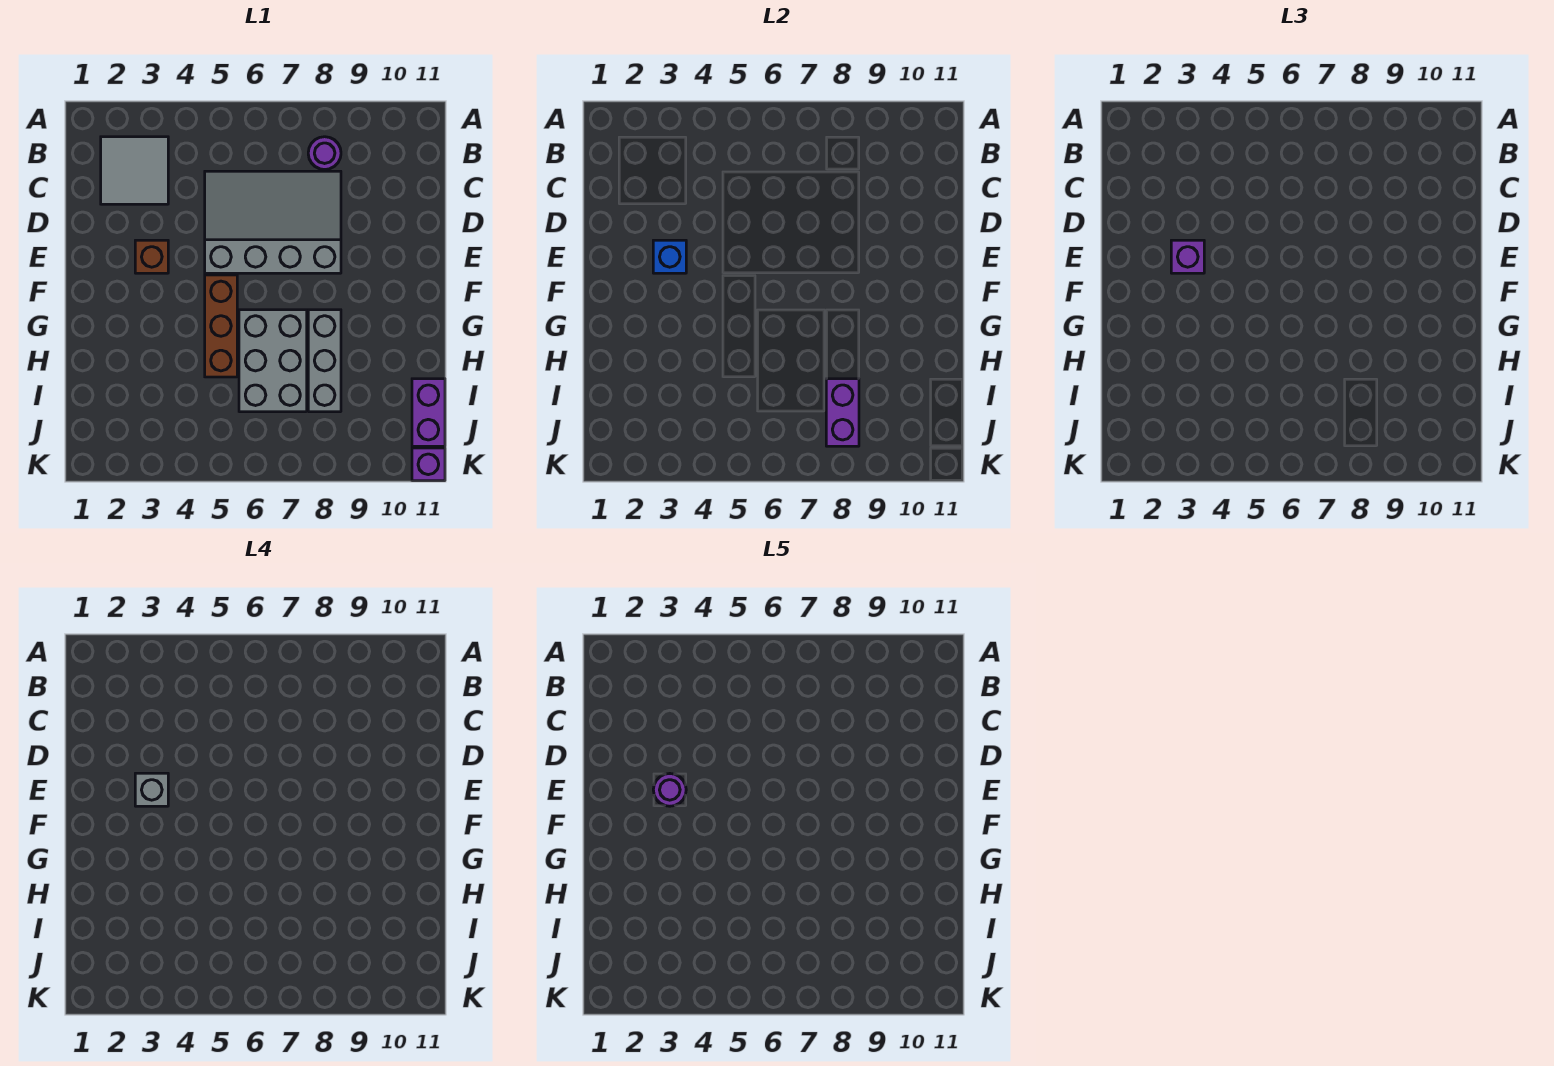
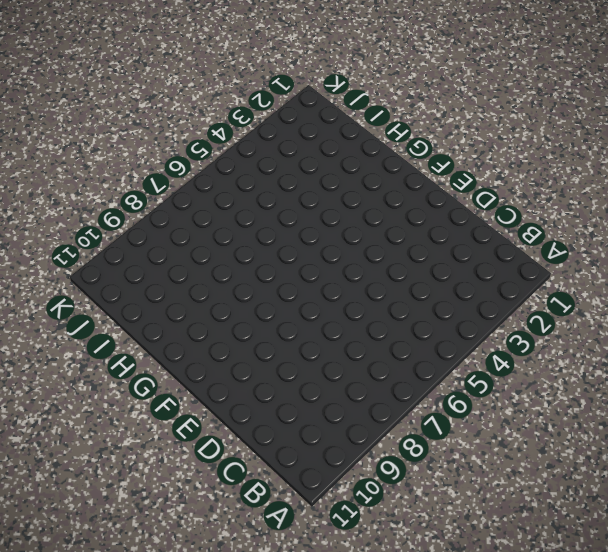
none -> grey tile B2:C3 level 1
none -> purple round brick B8 level 1
none -> grey slope C5:E8 level 1 top E

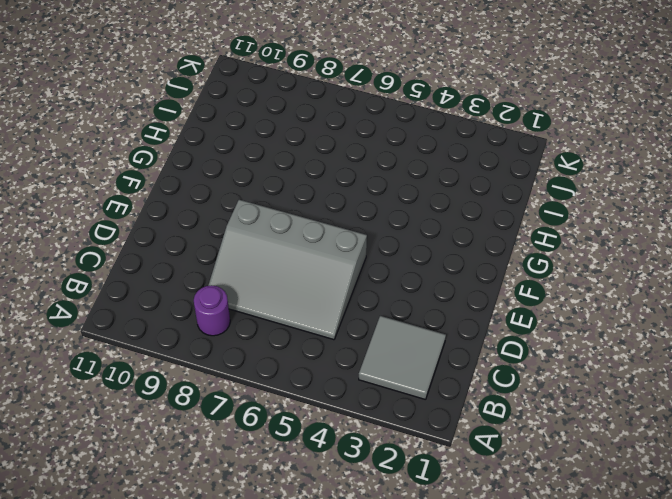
none -> brown brick E3 level 1
none -> brown brick F5:H5 level 1
none -> grey brick G6:I7 level 1

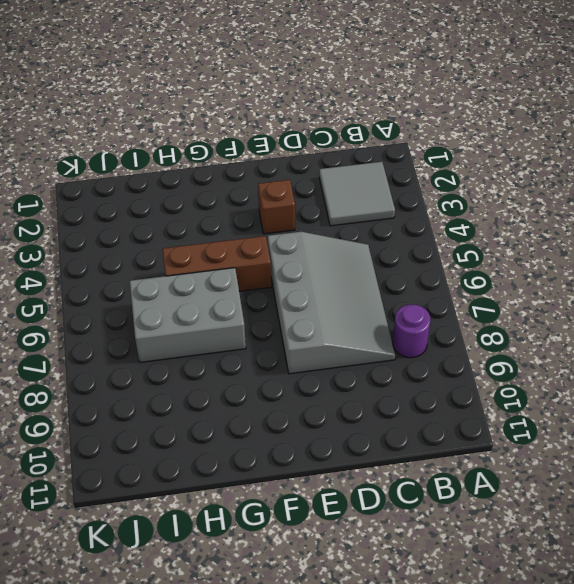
none -> grey brick G8:I8 level 1
none -> purple brick I11:J11 level 1
none -> purple brick K11 level 1

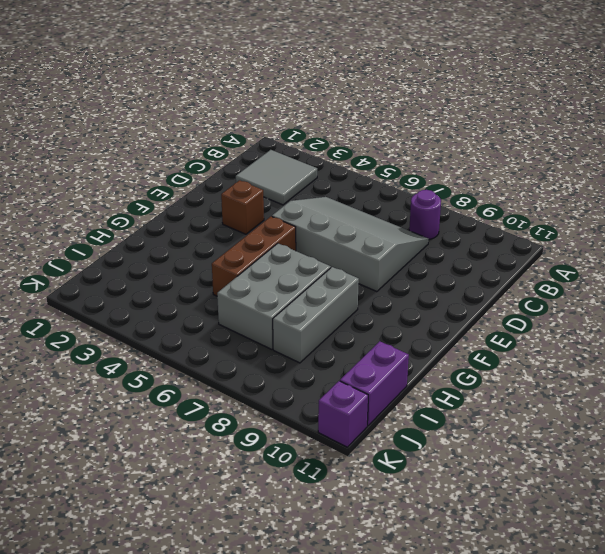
none -> blue brick E3 level 2
none -> purple brick I8:J8 level 2
none -> purple brick E3 level 3

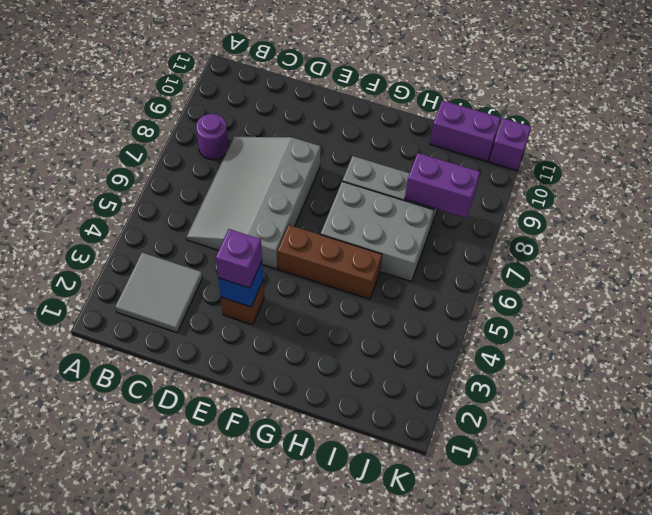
none -> grey brick E3 level 4
none -> purple round brick E3 level 5

